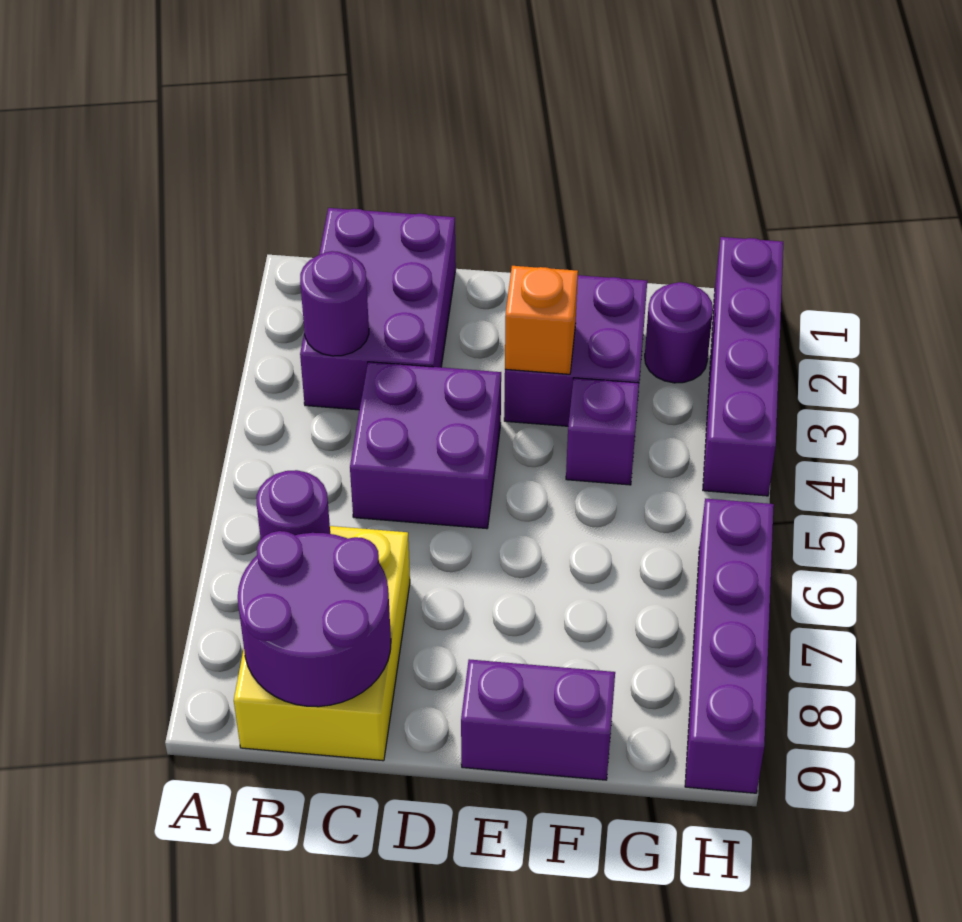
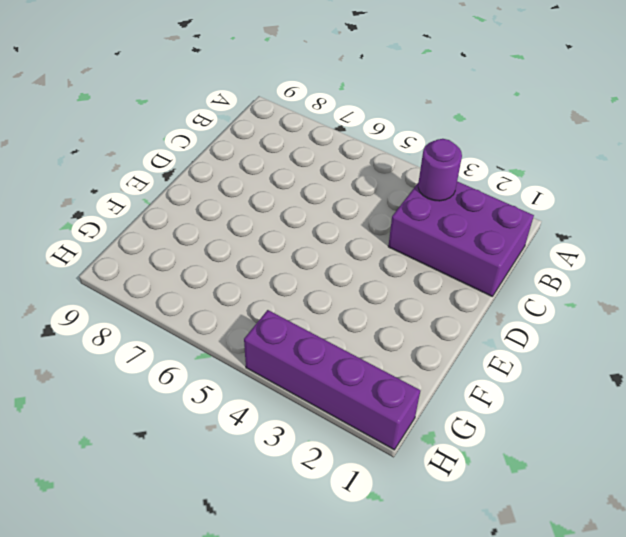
none -> yellow brick B7:C9 level 1
none -> purple brick C4:D5 level 1
none -> purple brick E2:F3 level 1

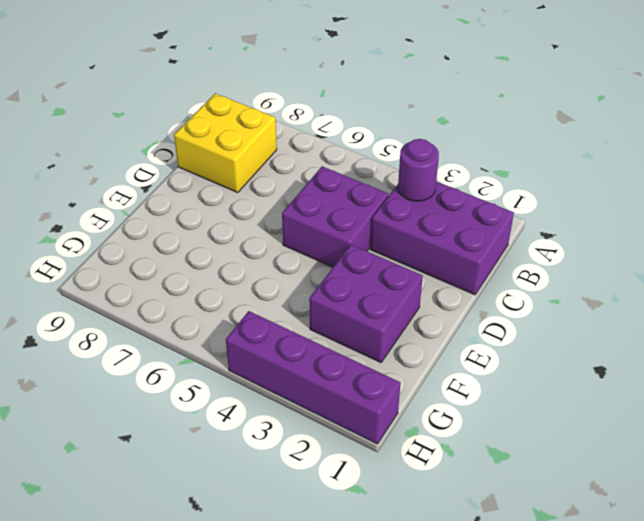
yellow brick B8:C9 level 1 -> yellow brick B7:C9 level 1
none -> purple brick E9:F9 level 1
none -> purple brick F4 level 1
none -> purple round brick G2 level 1

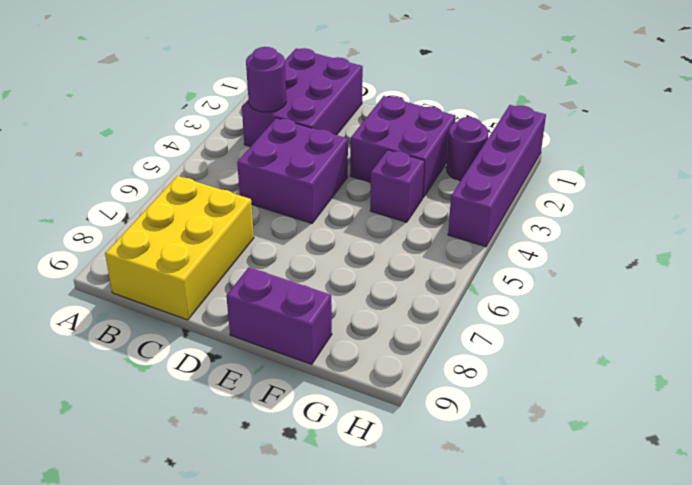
none -> purple brick H6:H9 level 1
none -> purple round brick B7 level 2
none -> purple round brick B8:C9 level 2

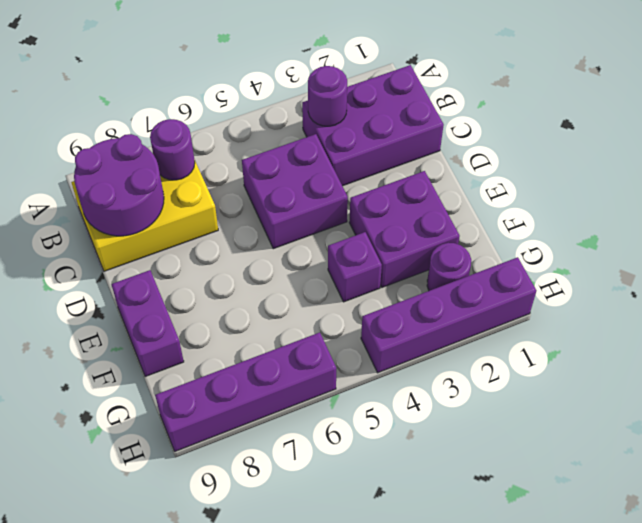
none -> orange brick E3 level 2

